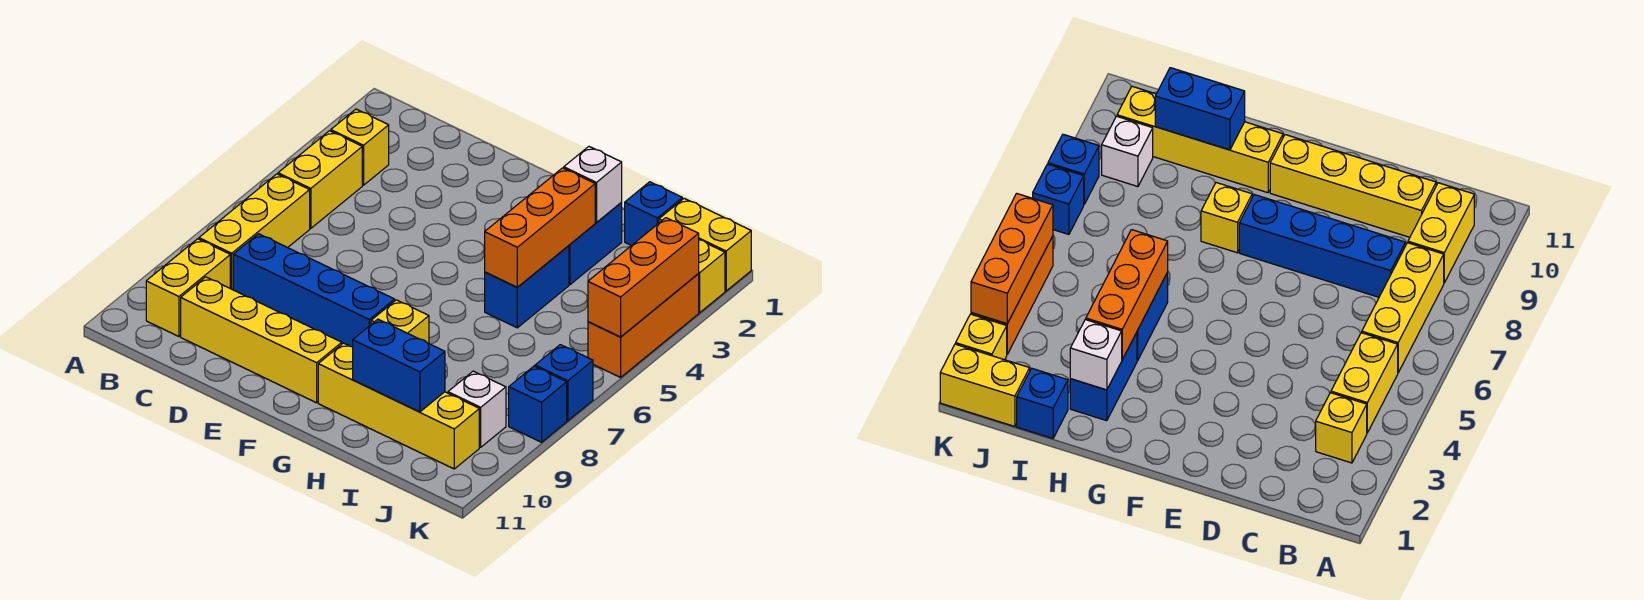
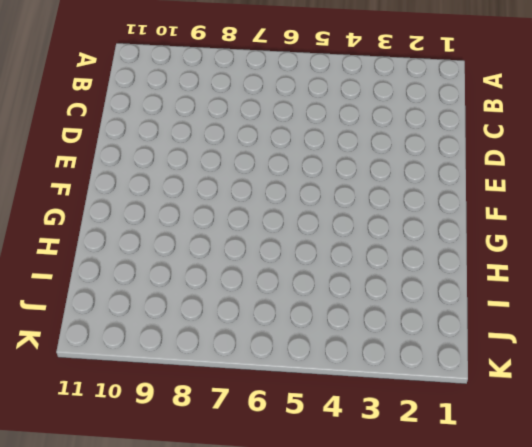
none -> yellow brick B3 level 1
none -> yellow brick B4:B5 level 1
none -> yellow brick B6:B8 level 1

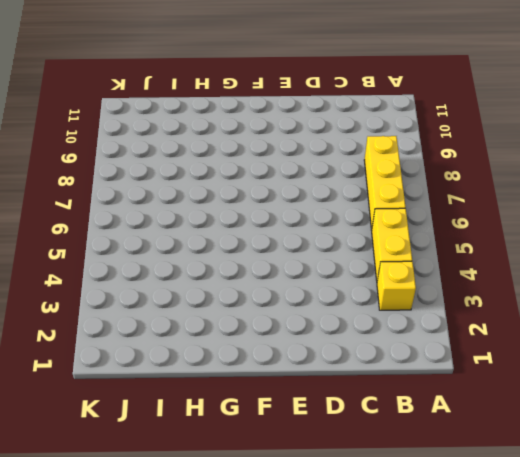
none -> yellow brick B9:B10 level 1
none -> blue brick C8:F8 level 1
none -> yellow brick C10:F10 level 1

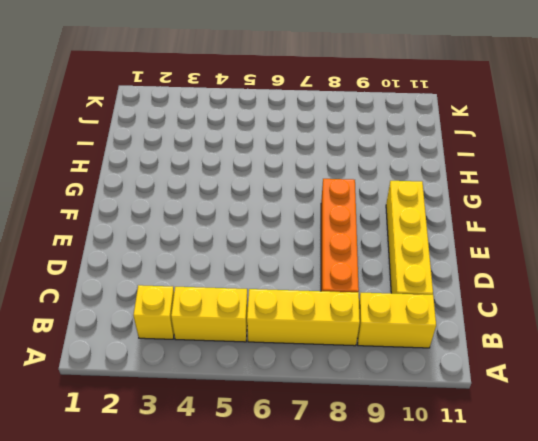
orange brick C8:F8 level 1 -> blue brick C8:F8 level 1
none -> yellow brick G8 level 1
none -> yellow brick G10:J10 level 1
none -> blue brick H2:H3 level 1

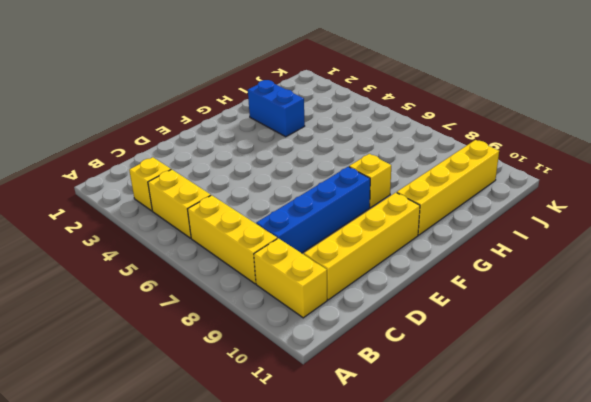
none -> blue brick H4:H5 level 1
none -> blue brick I1 level 1
none -> yellow brick J1:K1 level 1

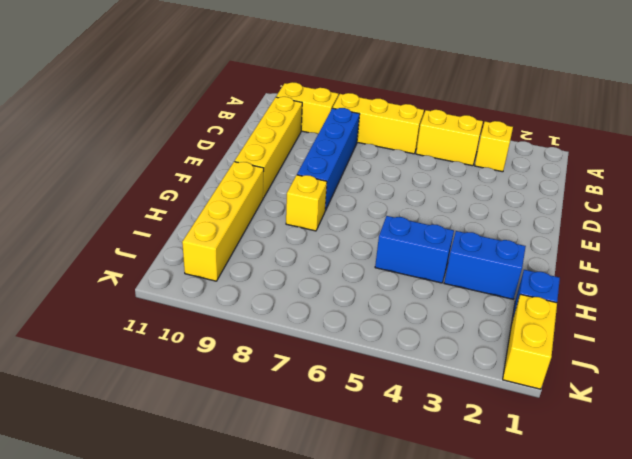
none -> white brick J9 level 1
none -> yellow brick K2 level 1
none -> orange brick K3:K5 level 1

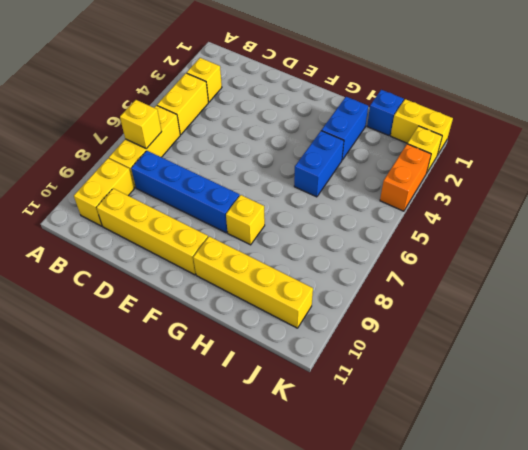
yellow brick B7 level 2 -> none
orange brick K3:K4 level 1 -> orange brick K3:K5 level 1
none -> white brick J9 level 1
none -> blue brick K7 level 1
none -> blue brick K8 level 1

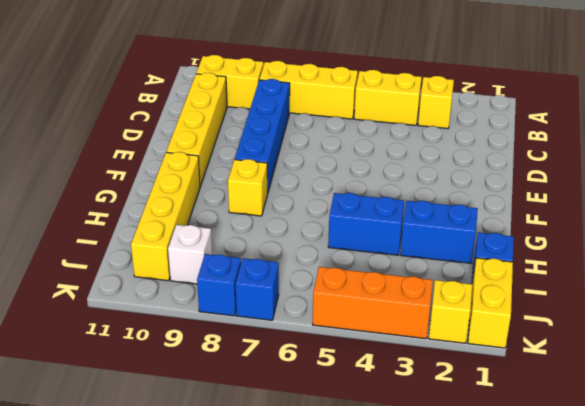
none -> white brick H2 level 2
none -> orange brick H3:H5 level 2
none -> blue brick H10:I10 level 2

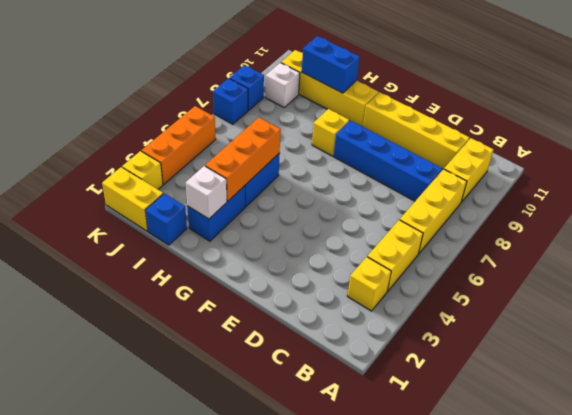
none -> orange brick K3:K5 level 2

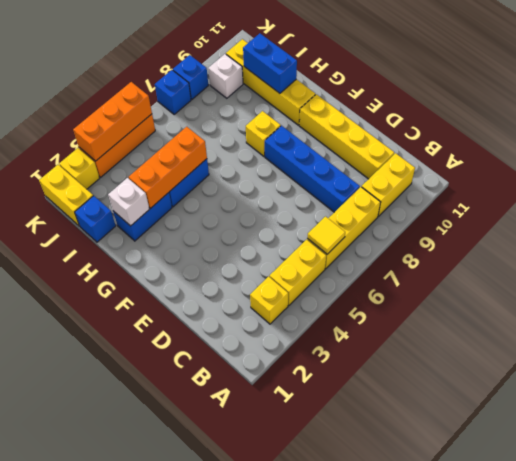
yellow tile B6 level 2 -> none

